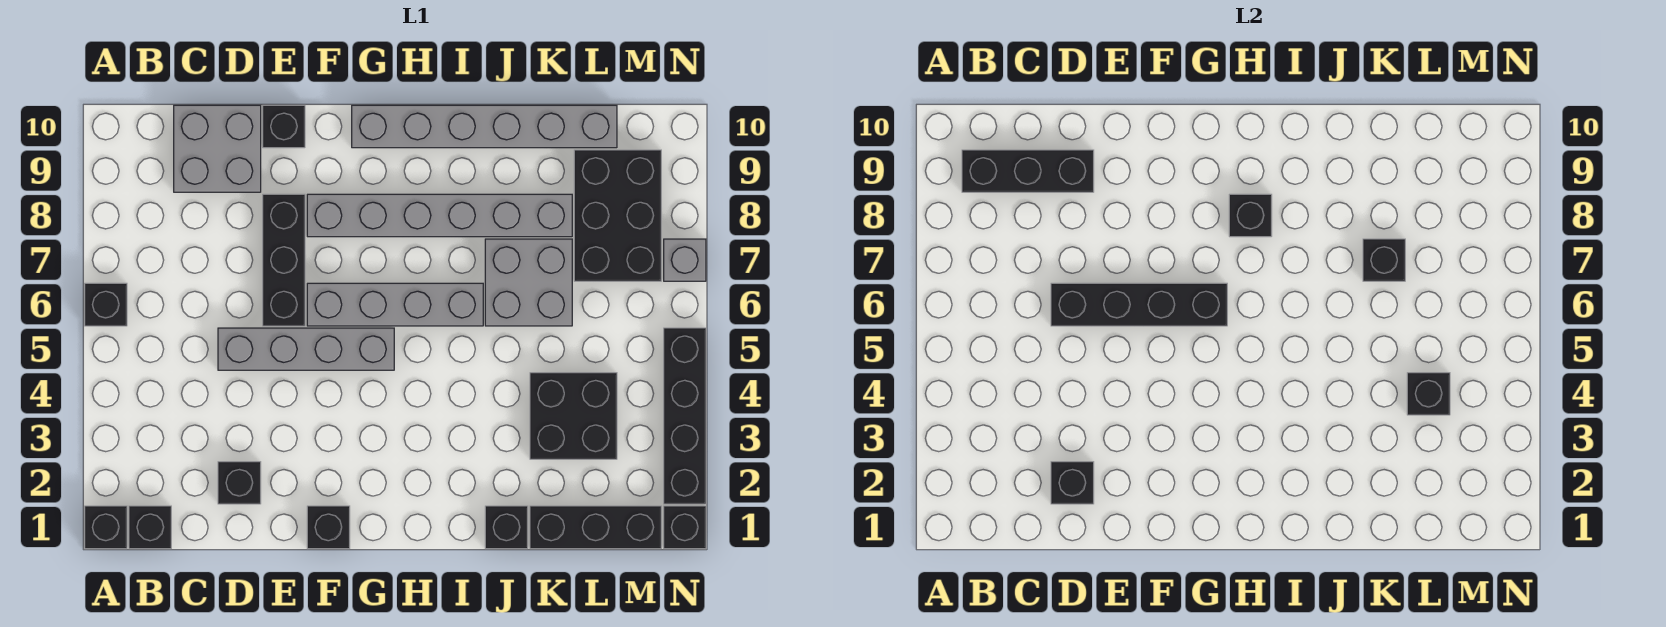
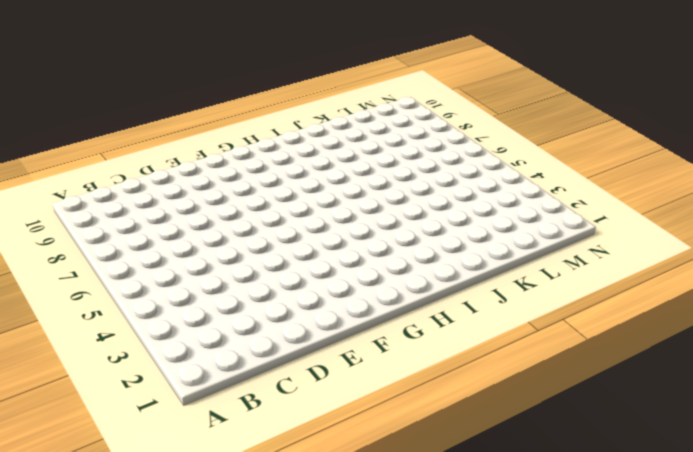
none -> black brick A1 level 1
none -> black brick A6 level 1
none -> black brick B1 level 1

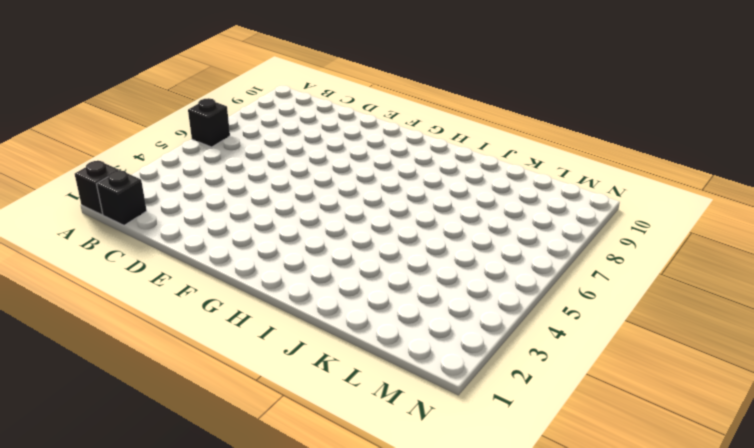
none -> grey brick C9:D10 level 1
none -> black brick D2 level 1
none -> grey brick D5:G5 level 1

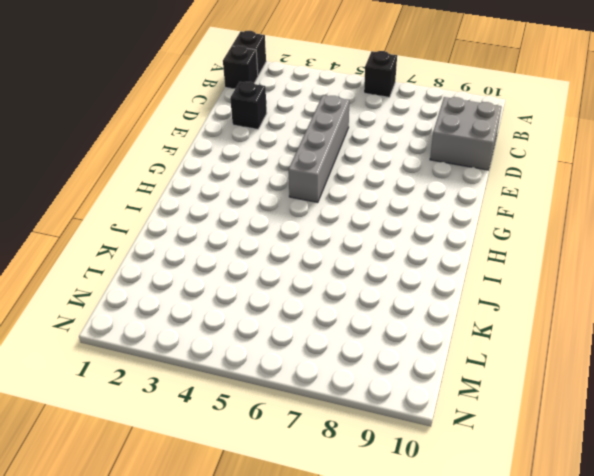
none -> black brick E6:E8 level 1
none -> black brick E10 level 1
none -> black brick F1 level 1

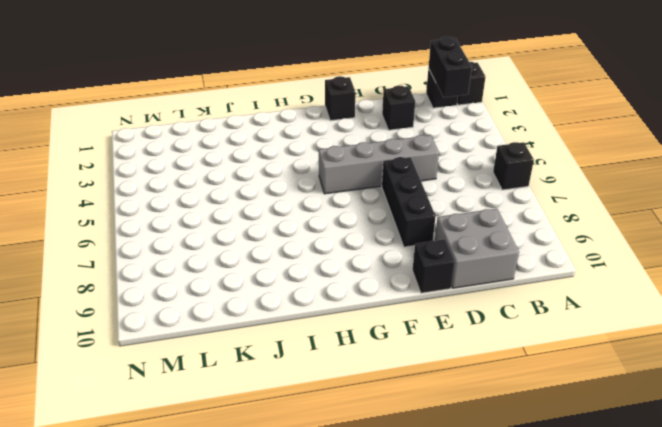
black brick B1:B2 level 2 -> none
none -> grey brick F6:I6 level 1
none -> grey brick F8:K8 level 1
none -> grey brick G10:L10 level 1

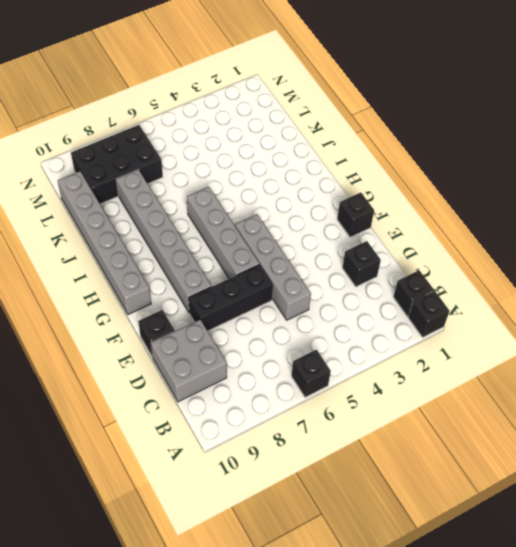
none -> black brick J1 level 1
none -> grey brick J6:K7 level 1
none -> black brick K1:M1 level 1

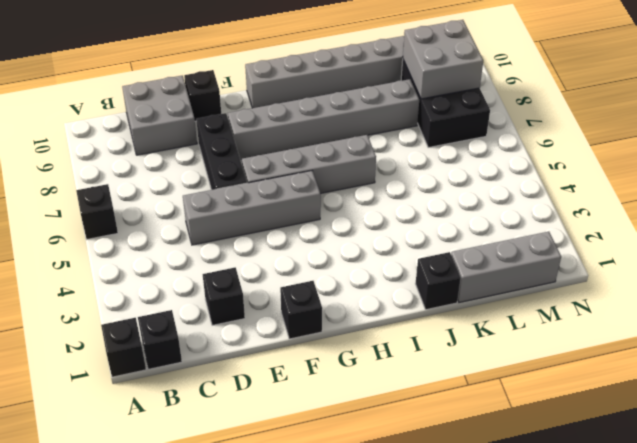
grey brick K1:M1 level 1 -> black brick K1:M1 level 1
grey brick L8:M9 level 2 -> grey brick J6:K7 level 1
none -> black brick K3:L4 level 1
none -> black brick N1 level 1
none -> black brick N2:N5 level 1

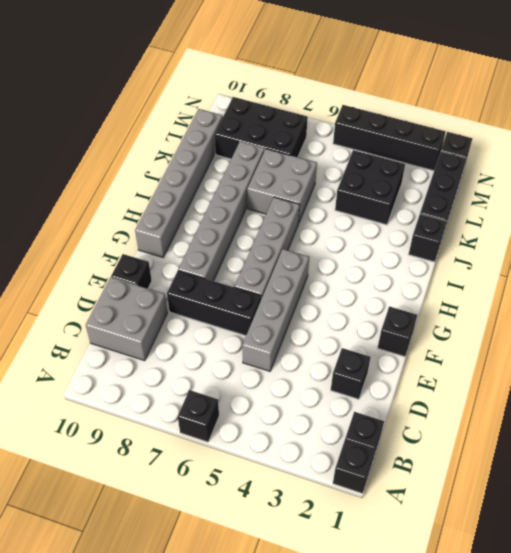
none -> grey brick N7 level 1
none -> black brick B9:D9 level 2
none -> black brick D2 level 2

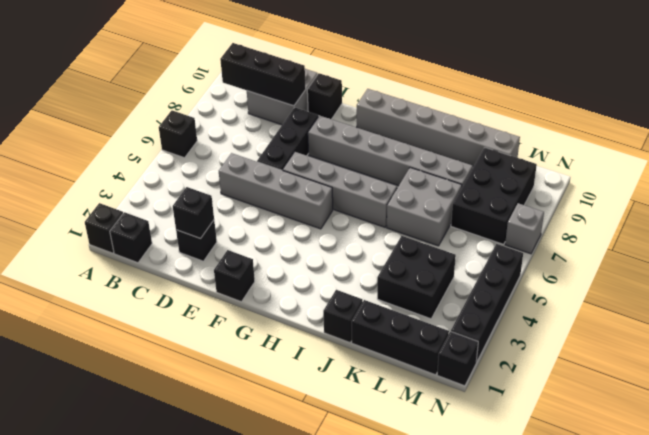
none -> black brick D6:G6 level 2
none -> black brick H8 level 2
none -> black brick K7 level 2

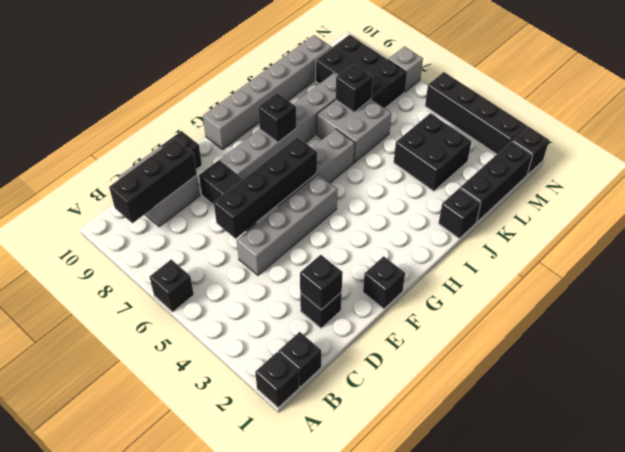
none -> black brick L4 level 2

